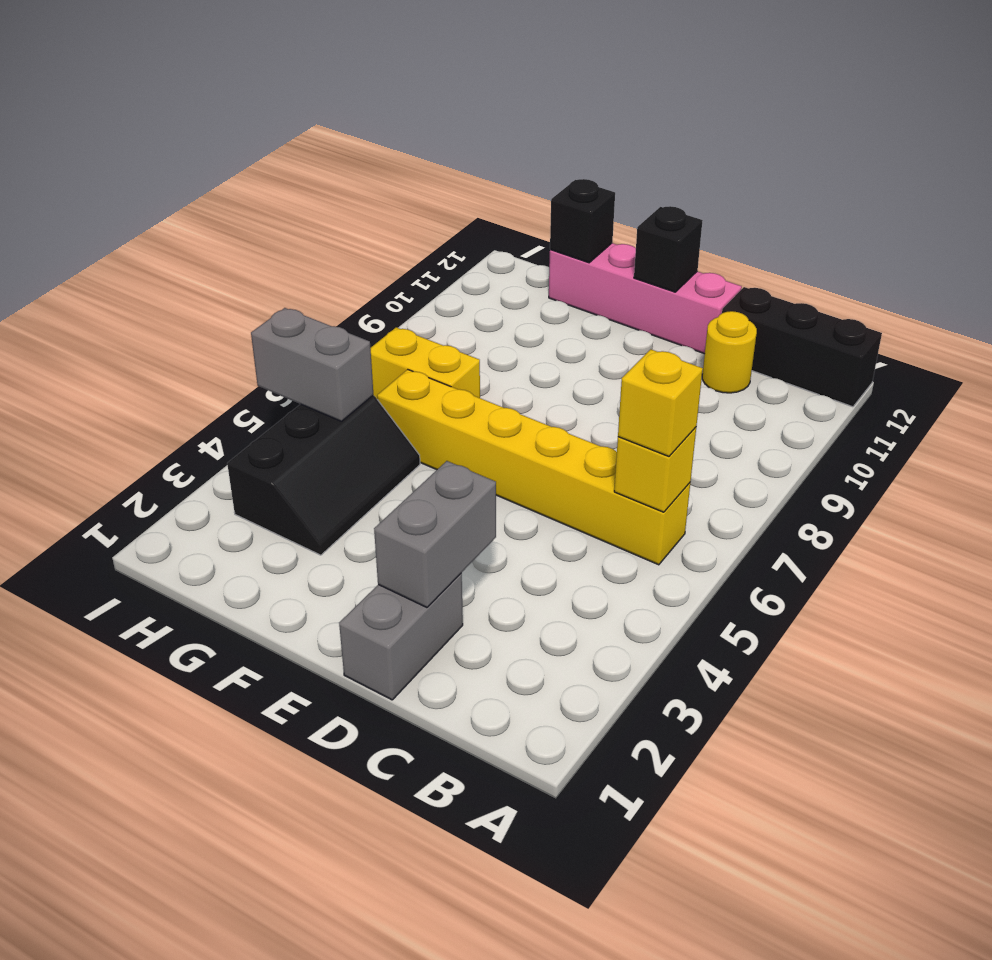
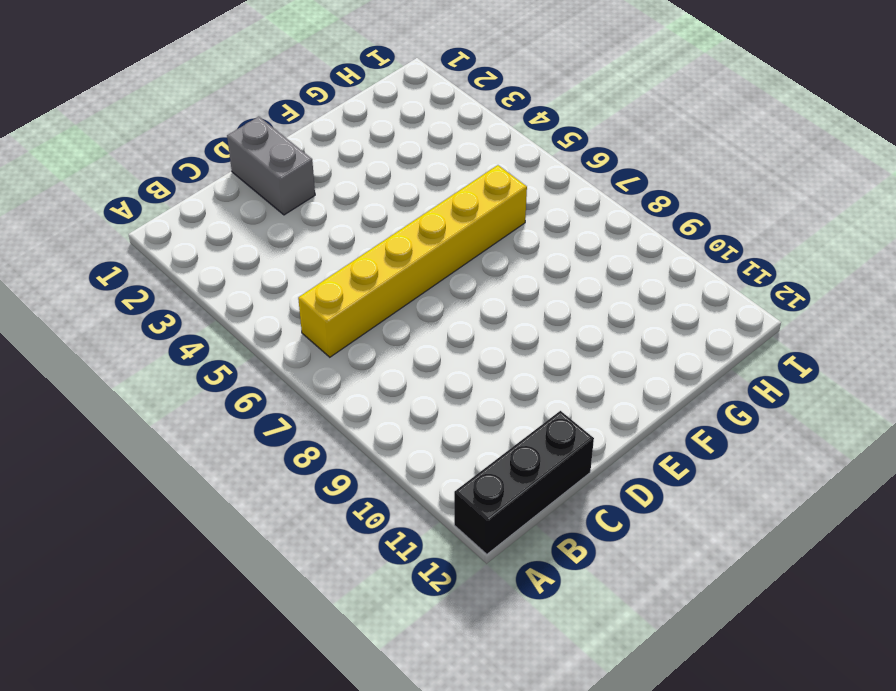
none -> yellow round brick C11 level 1
none -> pink brick D12:G12 level 1
none -> black slope G3:H5 level 1 top H

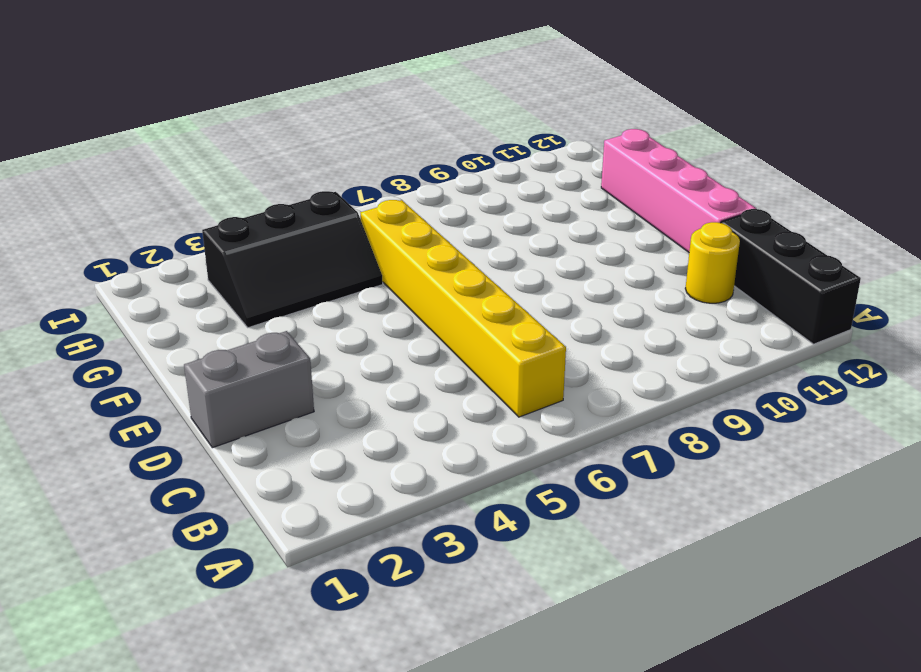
none -> yellow brick G7:H7 level 1
none -> yellow brick B6 level 2
none -> grey brick D2:D3 level 2

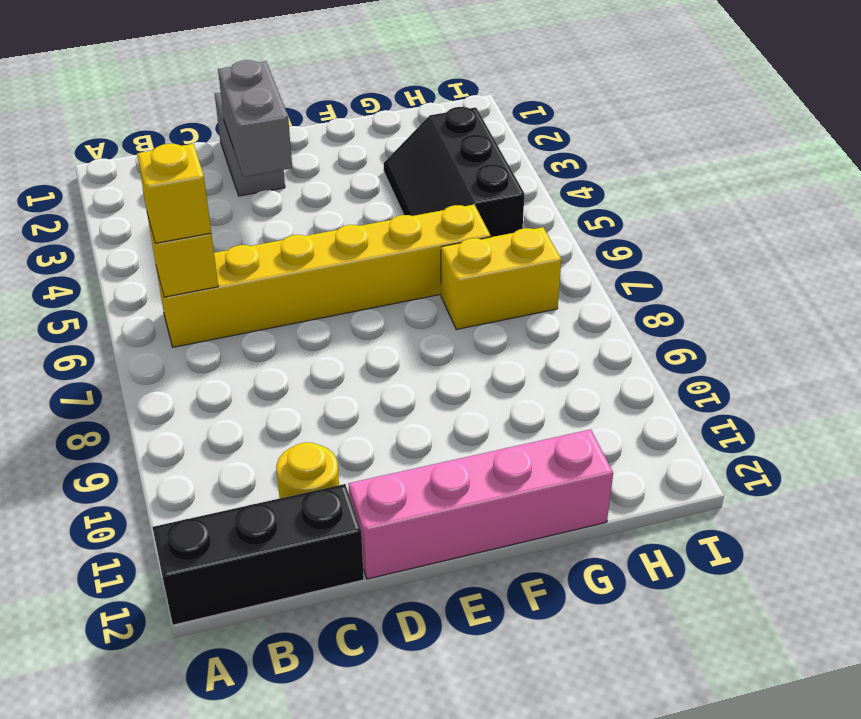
none -> black brick E12 level 2
none -> black brick G12 level 2
none -> grey brick H5:I5 level 2

